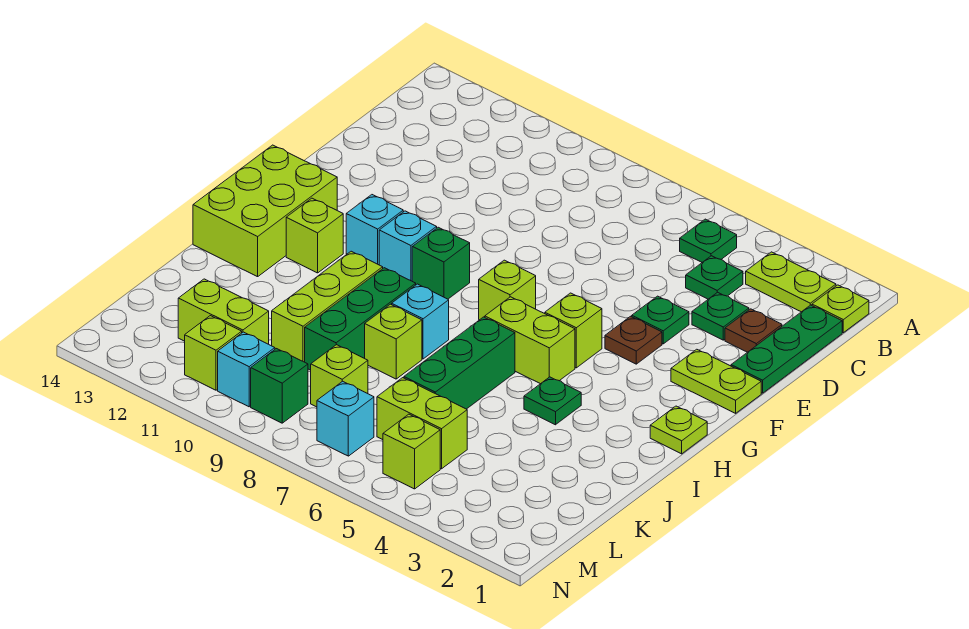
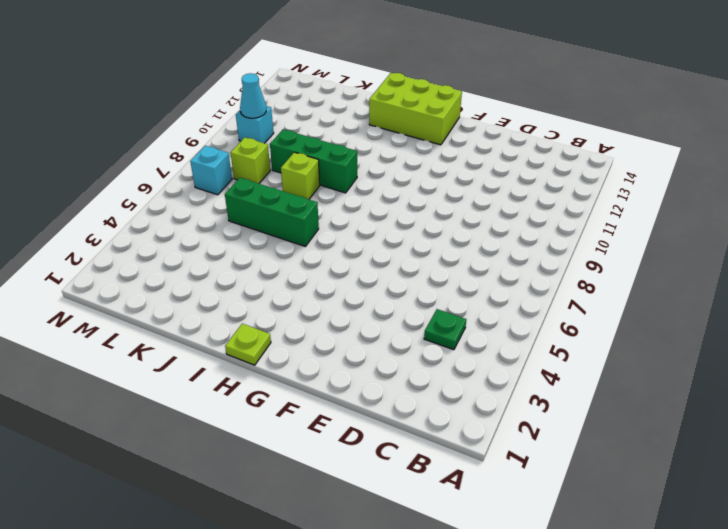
cyan cone M10 level 2 -> none
none -> lime plate B1 level 1
none -> lime plate B2:B3 level 1
none -> green plate B5 level 1
none -> green plate C1:E1 level 1

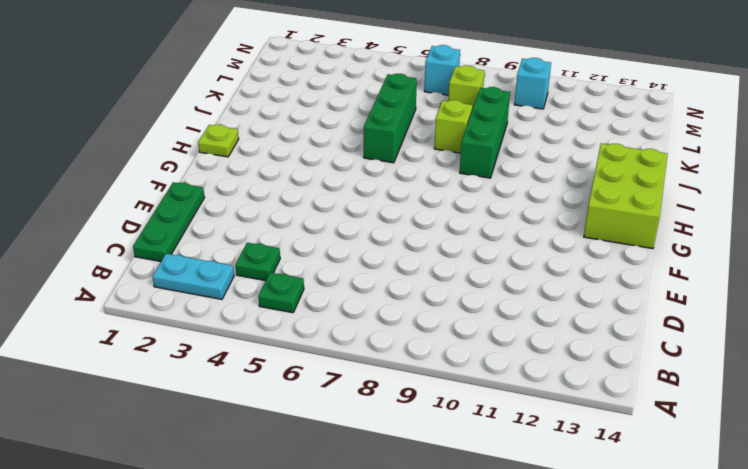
cyan plate B2:B3 level 1 -> lime plate B2:B3 level 1
none -> lime plate B1 level 1
none -> brown plate D2 level 1
none -> green plate D3 level 1
none -> green plate E4 level 1

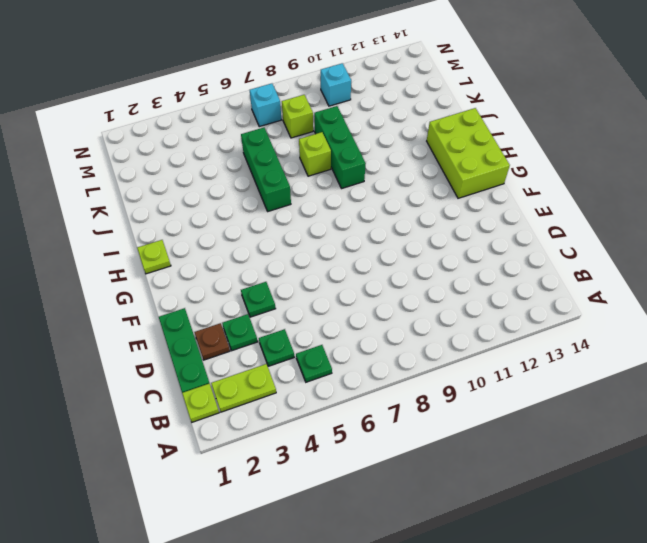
none -> lime plate F1:F2 level 1
none -> brown plate F4 level 1
none -> lime brick G5 level 1
none -> lime brick G7 level 1

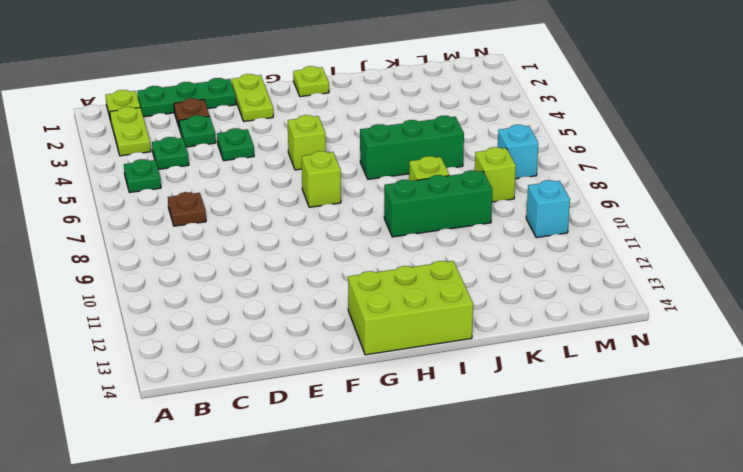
brown plate C7 level 1 -> brown plate F4 level 1
none -> green brick G9 level 1
none -> cyan brick G10 level 1
none -> cyan brick G11 level 1
none -> lime brick H5:H6 level 1

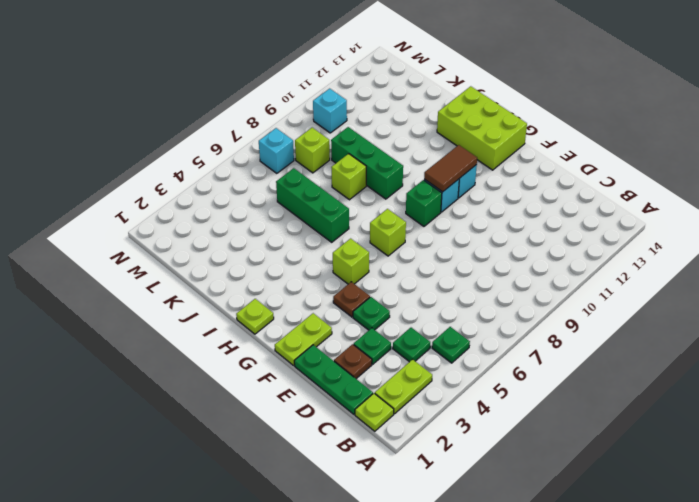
brown tile G10:G11 level 2 -> none
none -> lime brick H5:H6 level 1
none -> lime brick H12 level 1
none -> green plate I4 level 1
none -> cyan brick I8 level 1

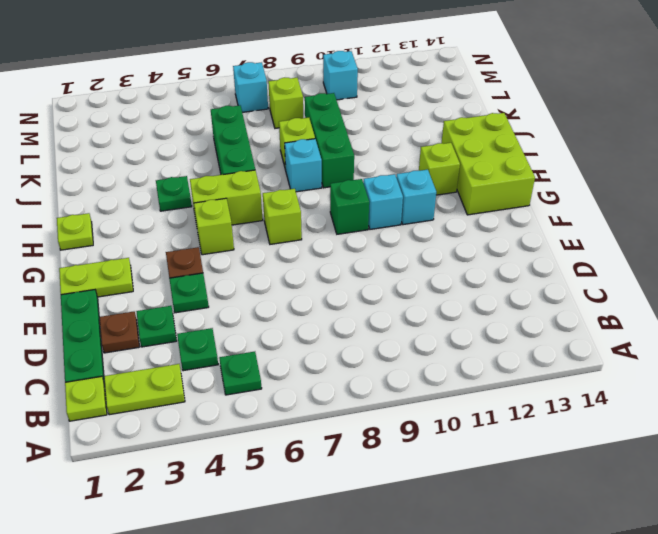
none -> lime brick I10:K10 level 1
none -> lime brick L5:L6 level 1
none -> lime brick L11:L12 level 1
none -> lime brick M5 level 1

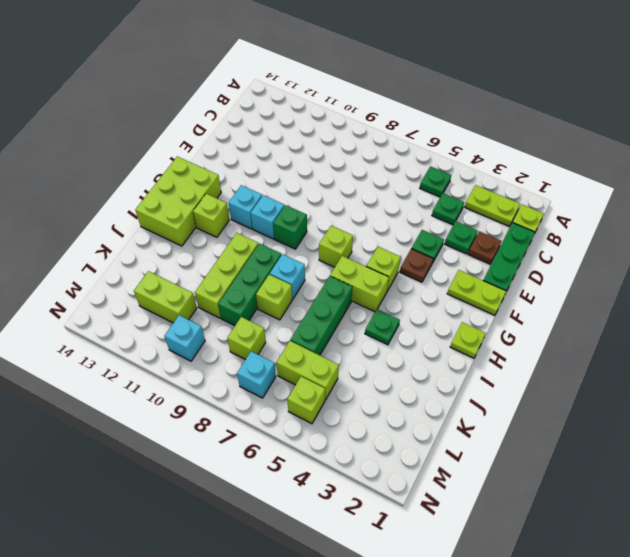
none -> green brick M9 level 1
none -> lime brick M11 level 1

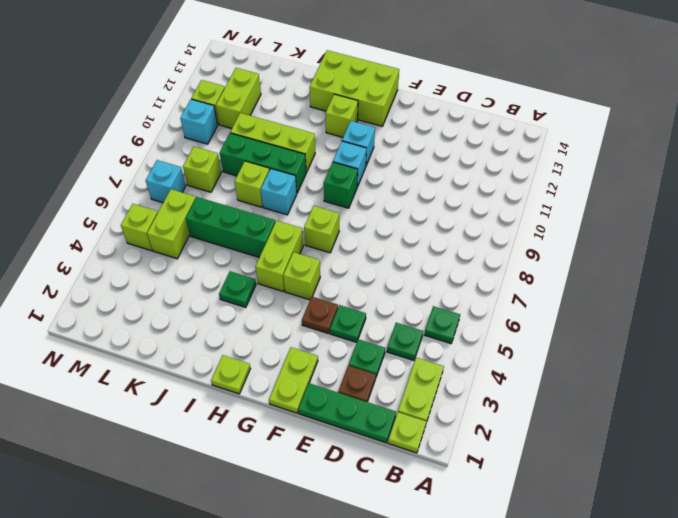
none -> green brick M9 level 1

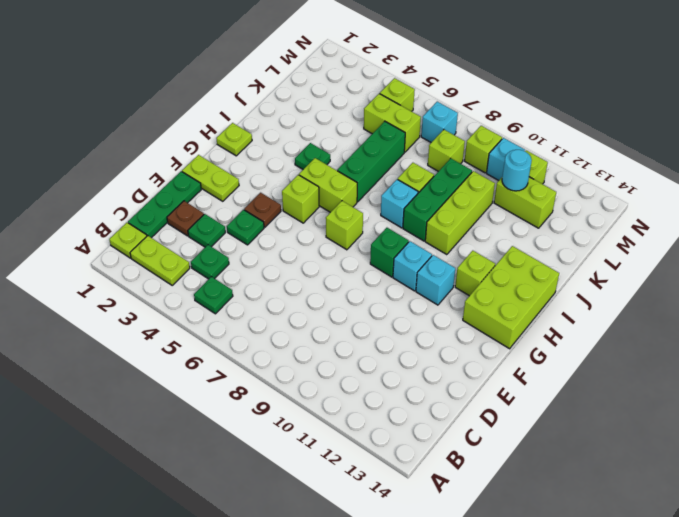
cyan round brick L11 level 2 -> none
lime brick M9 level 1 -> green brick M9 level 1

